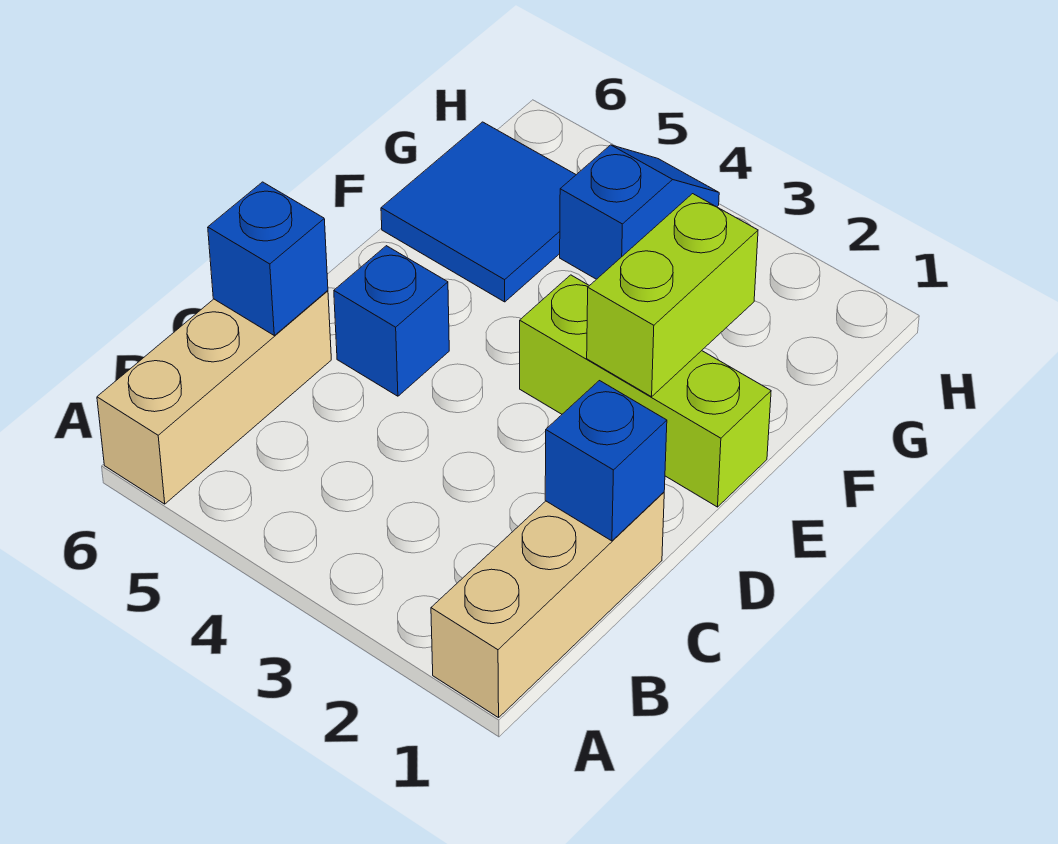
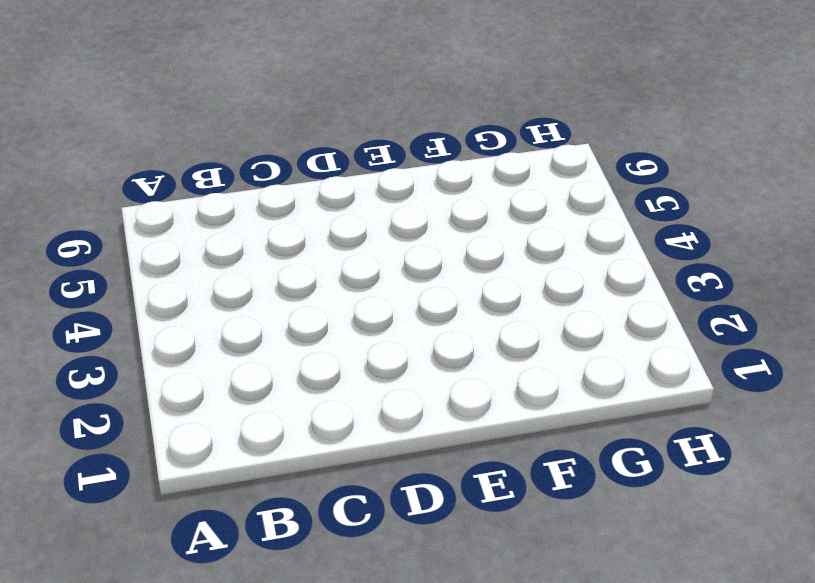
none -> tan brick A1:C1 level 1
none -> tan brick A6:C6 level 1

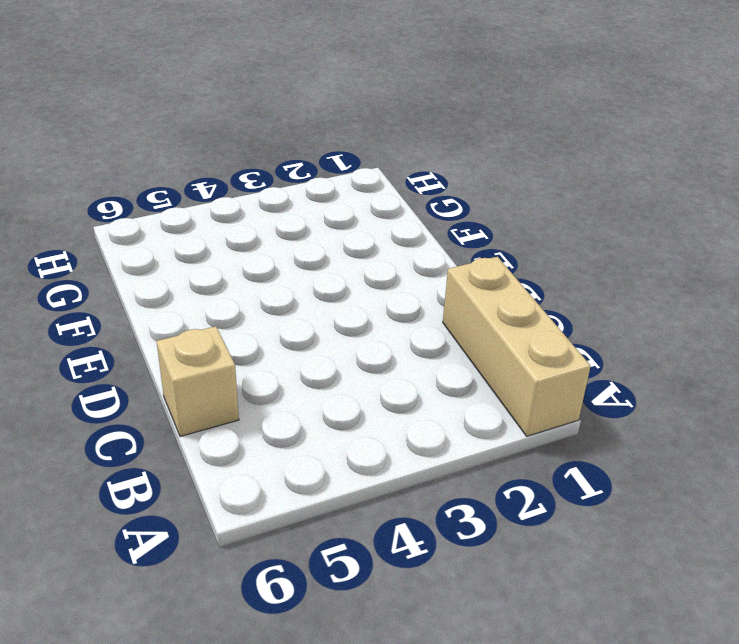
tan brick C6 level 1 -> tan brick A6:C6 level 1
none -> blue brick D5 level 1
none -> lime brick E1:E3 level 1

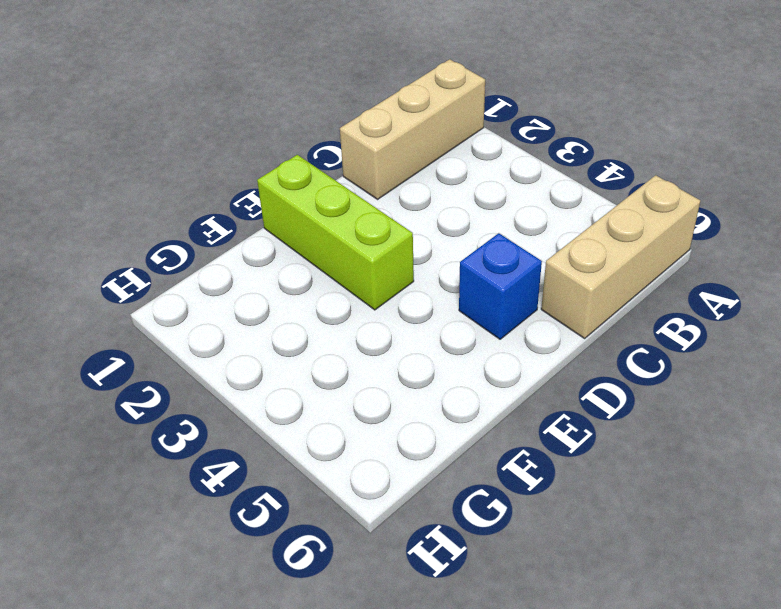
none -> blue tile F5:G6 level 1
none -> blue slope G4:H4 level 1 top G

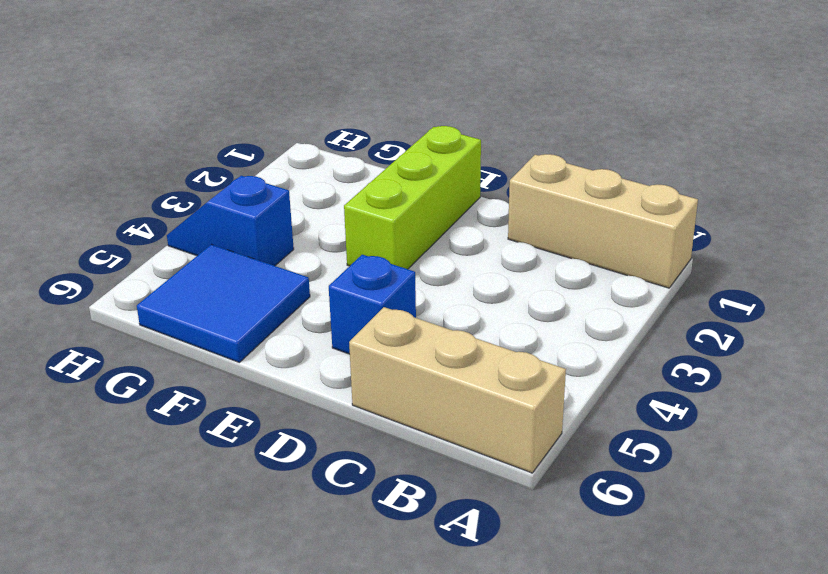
none -> blue brick C1 level 2
none -> blue brick C6 level 2

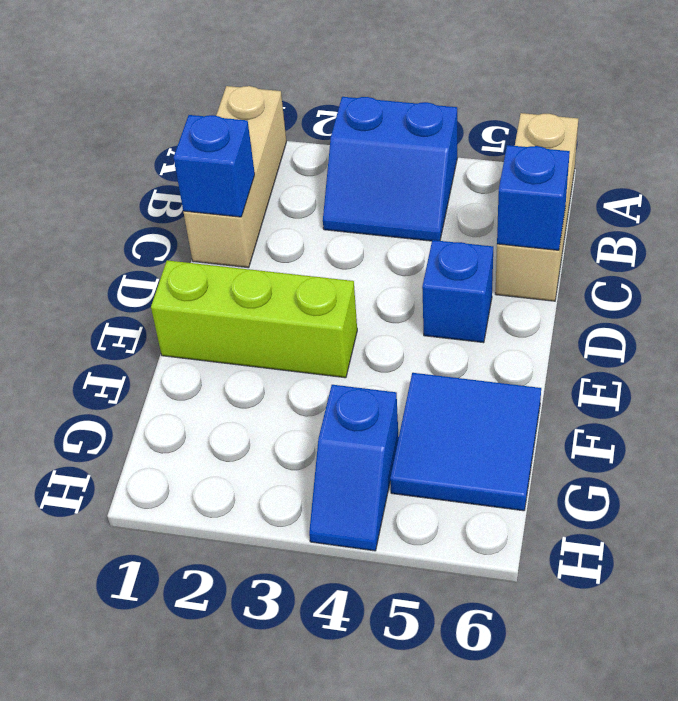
blue slope A3:B4 level 1 top A -> none
none -> lime brick E2:F2 level 2

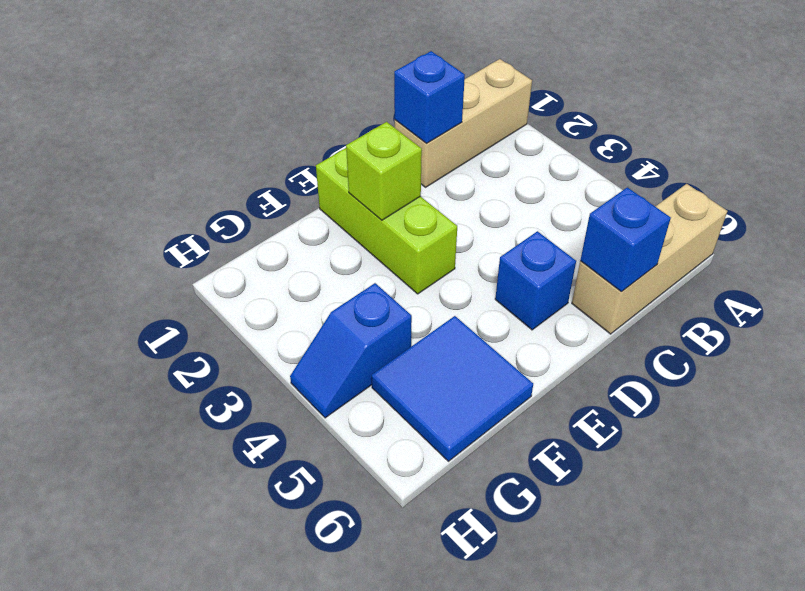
lime brick E2 level 2 -> lime brick E2:F2 level 2

